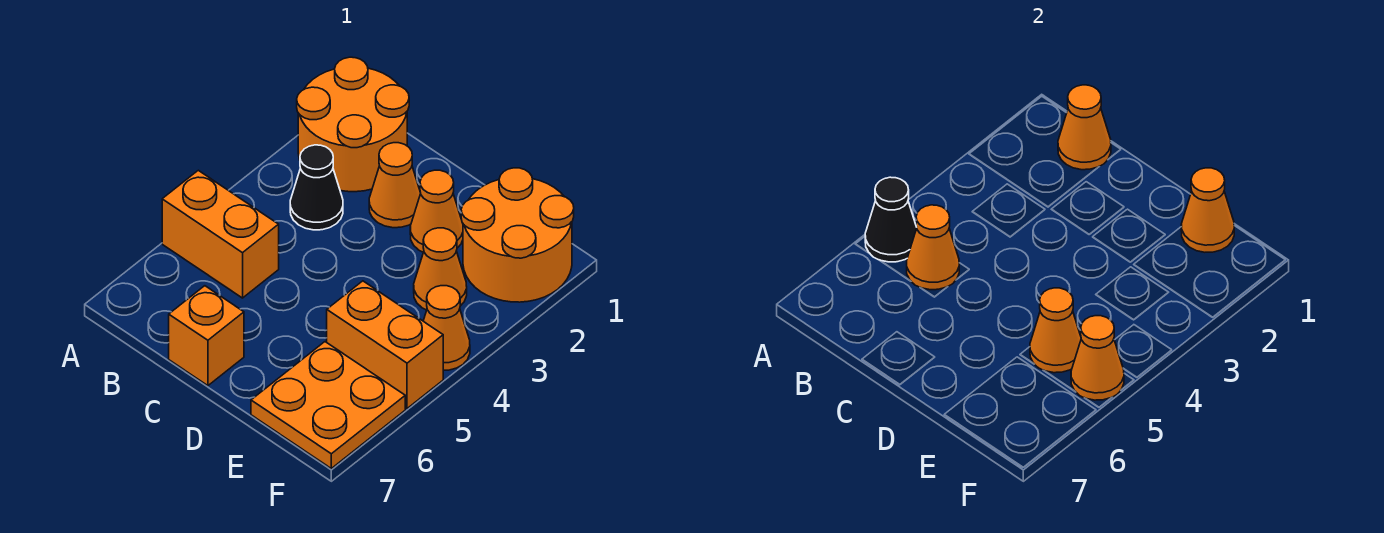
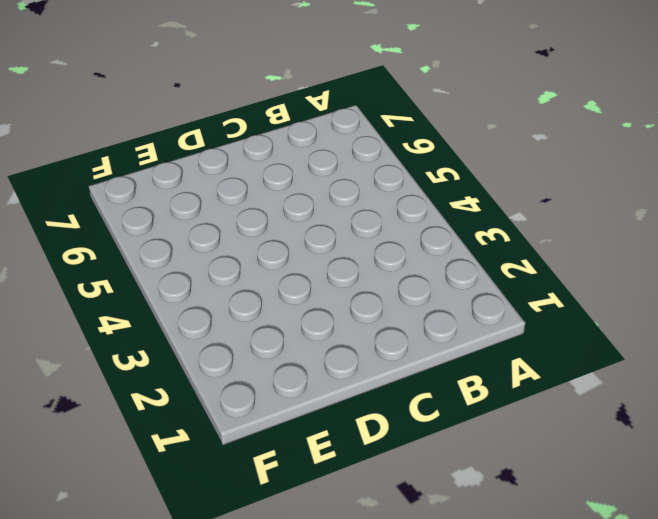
none -> orange round brick A1:B2 level 1
none -> orange brick A5:B5 level 1
none -> black cone B3 level 1

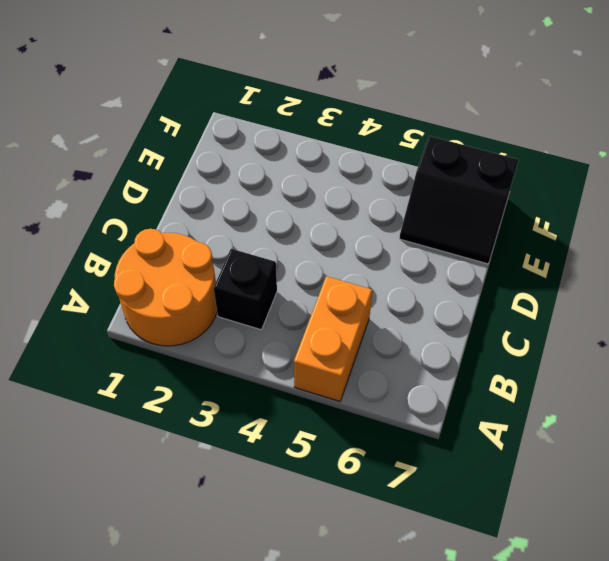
black brick B3 level 1 -> black cone B3 level 1
black slope E6:F7 level 1 top F -> orange plate E6:F7 level 1
none -> orange cone C2 level 1
none -> orange brick C7 level 1
none -> orange cone D2 level 1

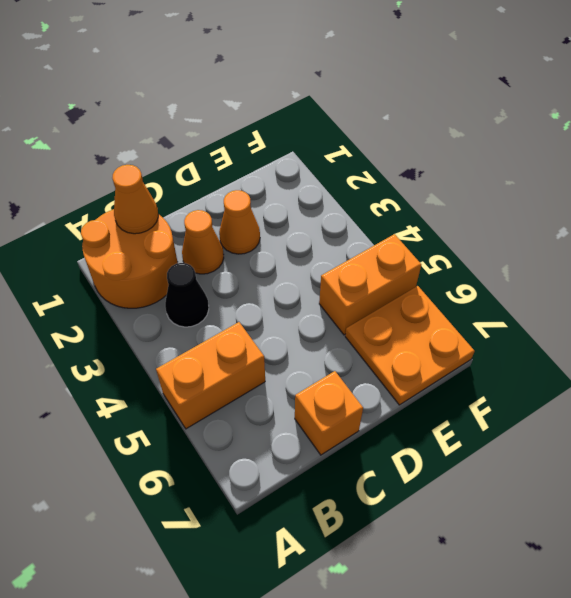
none -> orange round brick E1:F2 level 1
none -> orange cone E3 level 1
none -> orange cone F4 level 1

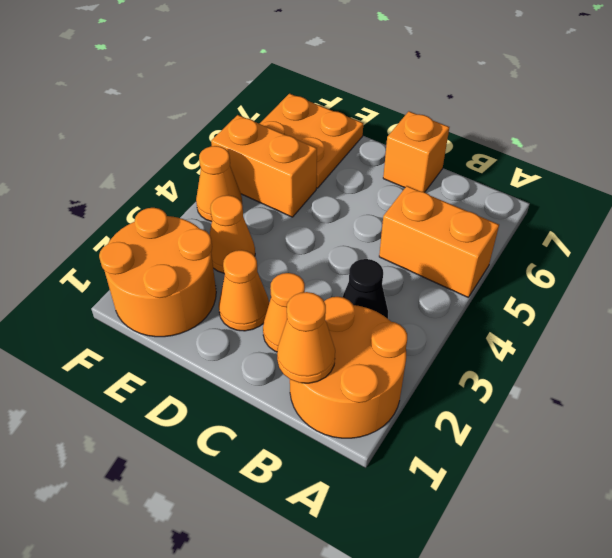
none -> black cone A5 level 2
none -> orange cone B5 level 2
none -> orange cone E1 level 2

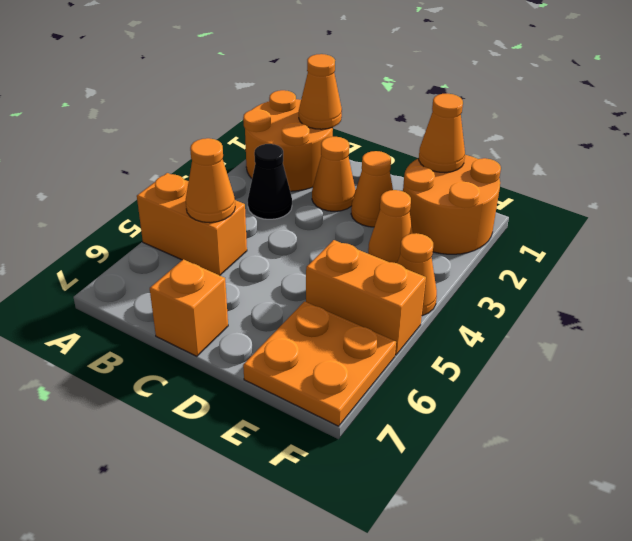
none -> black cone A5 level 2
none -> orange cone E5 level 2
none -> orange cone F5 level 2

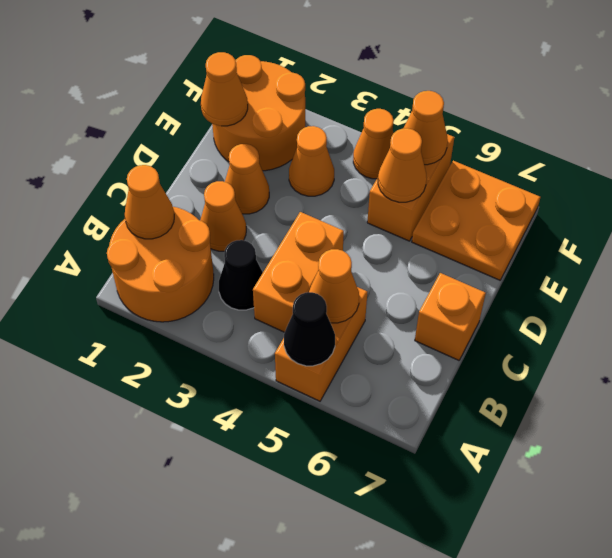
orange brick B4:C4 level 1 -> none

